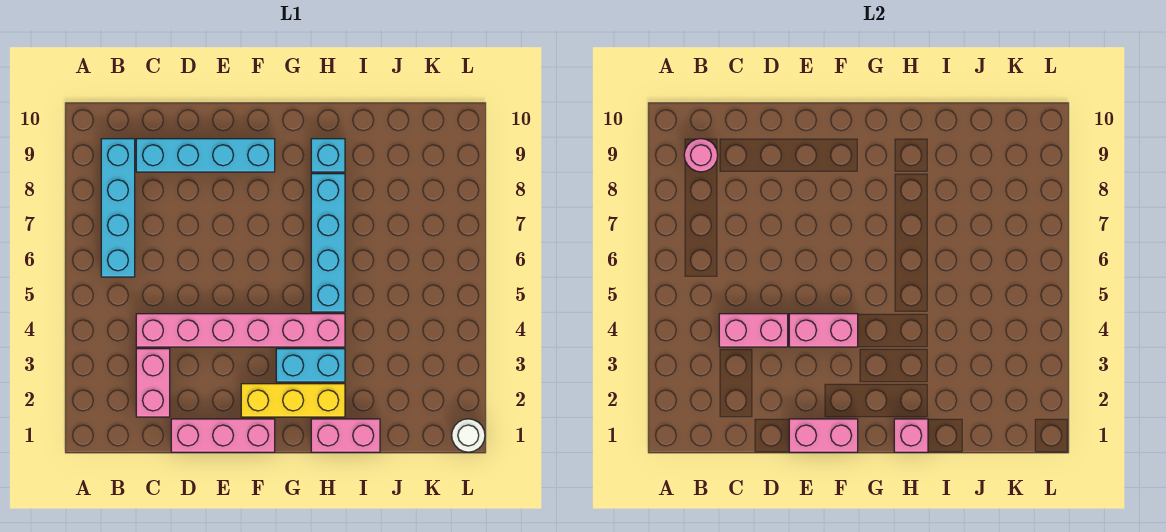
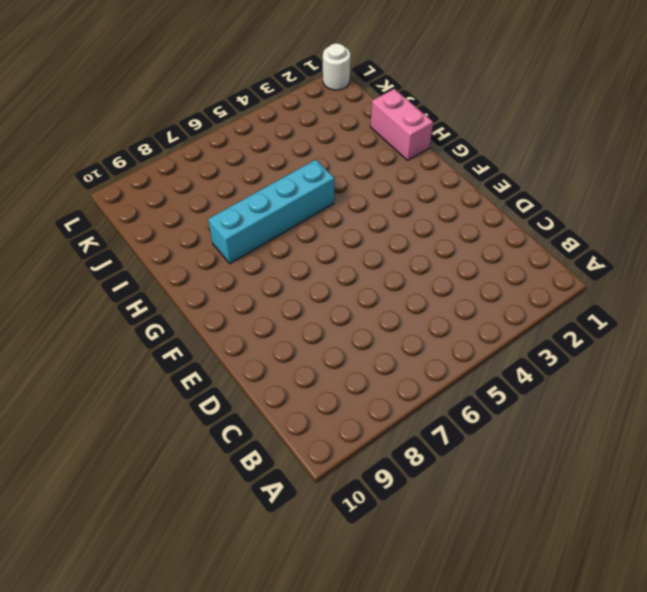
none -> cyan brick B6:B9 level 1
none -> pink brick C2:C3 level 1
none -> pink brick C4:H4 level 1

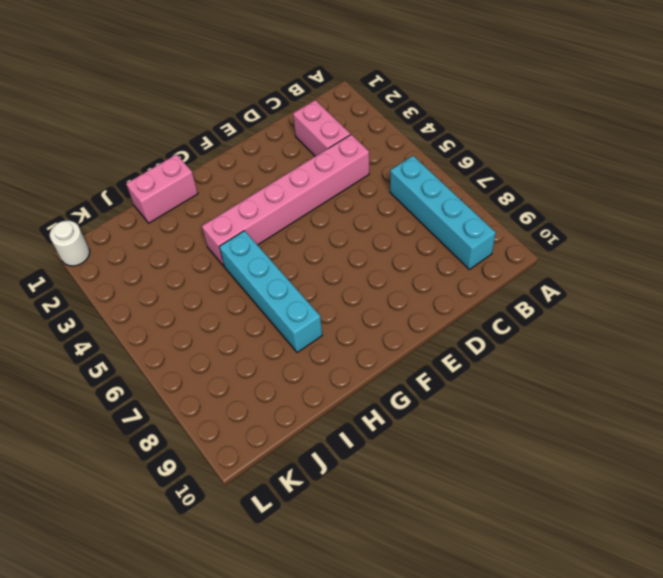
none -> cyan brick C9:F9 level 1
none -> pink brick D1:F1 level 1
none -> yellow brick F2:H2 level 1

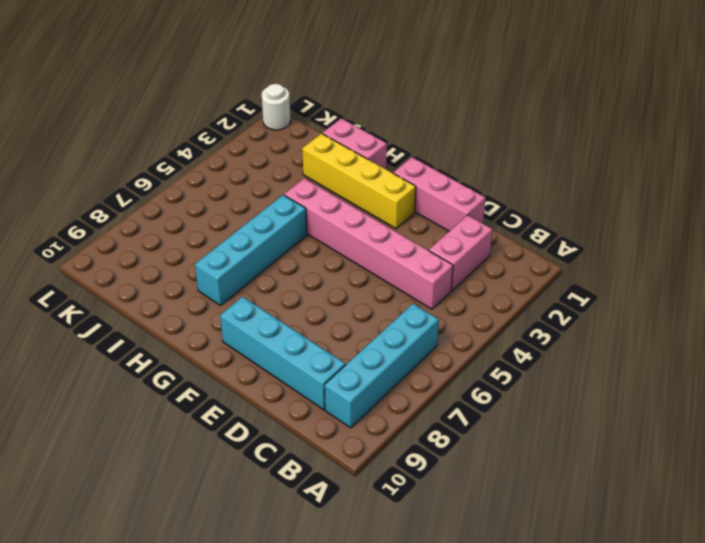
yellow brick F2:I2 level 1 -> yellow brick F2:H2 level 1
none -> cyan brick G3:H3 level 1
none -> cyan brick H9 level 1
none -> pink round brick B9 level 2

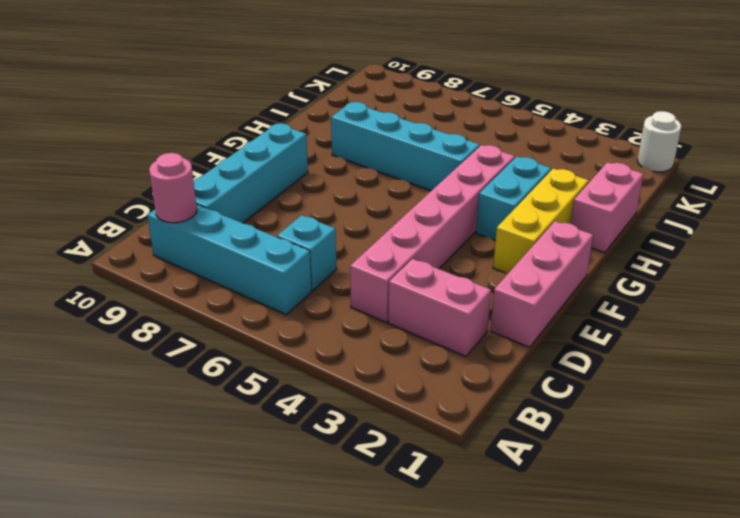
cyan brick C6 level 1 -> cyan brick H9 level 1
none -> pink brick C4:D4 level 2
none -> pink brick E1:F1 level 2
none -> pink brick E4:F4 level 2

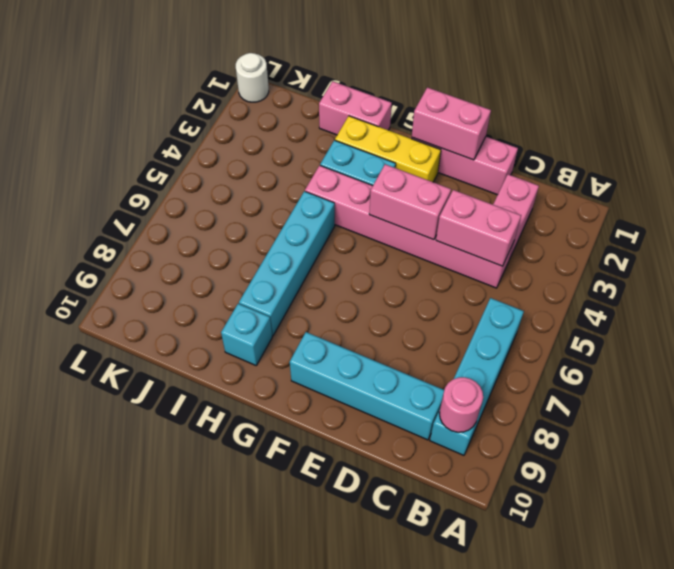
none -> pink brick H1 level 2

